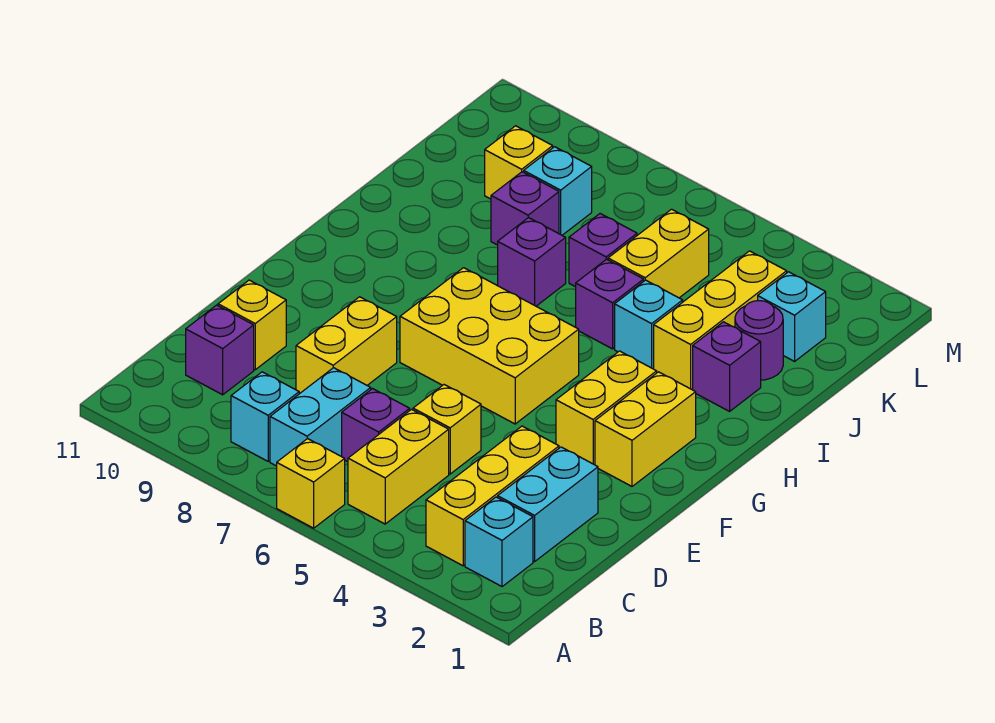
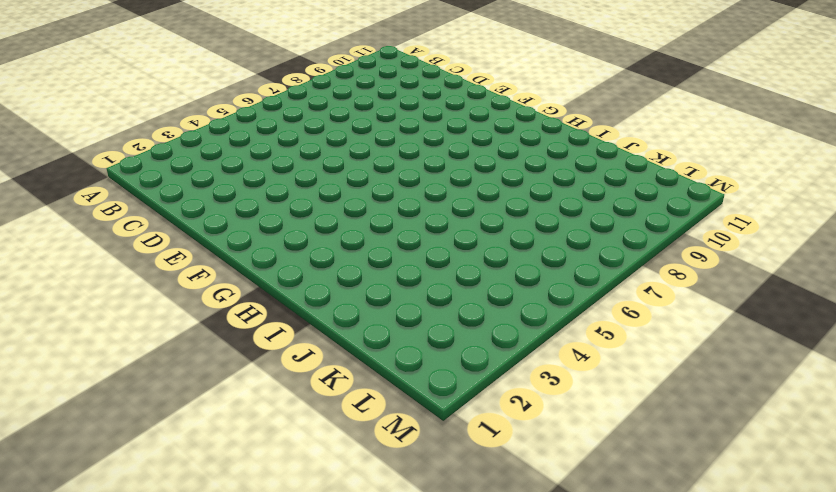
none -> yellow brick A6 level 1
none -> cyan brick B2 level 1
none -> yellow brick B3:D3 level 1

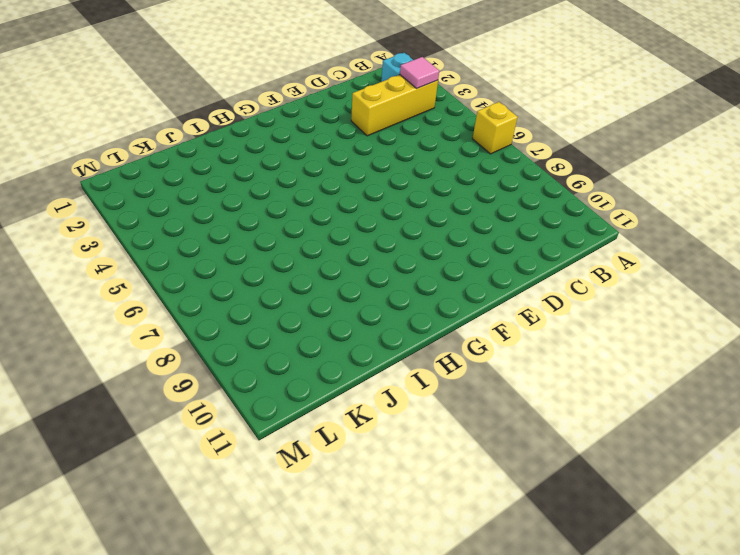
pink tile B3 level 2 -> none
none -> yellow brick B5:C5 level 1
none -> cyan brick B7:C7 level 1
none -> cyan brick B8 level 1

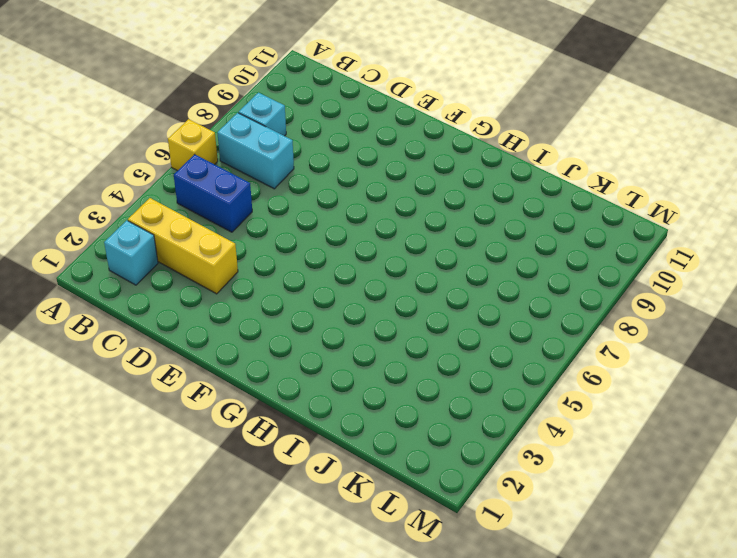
blue brick B5:C5 level 1 -> yellow brick B5:C5 level 1
none -> cyan brick C2:D2 level 1
none -> purple brick C6 level 1
none -> purple brick C10 level 1

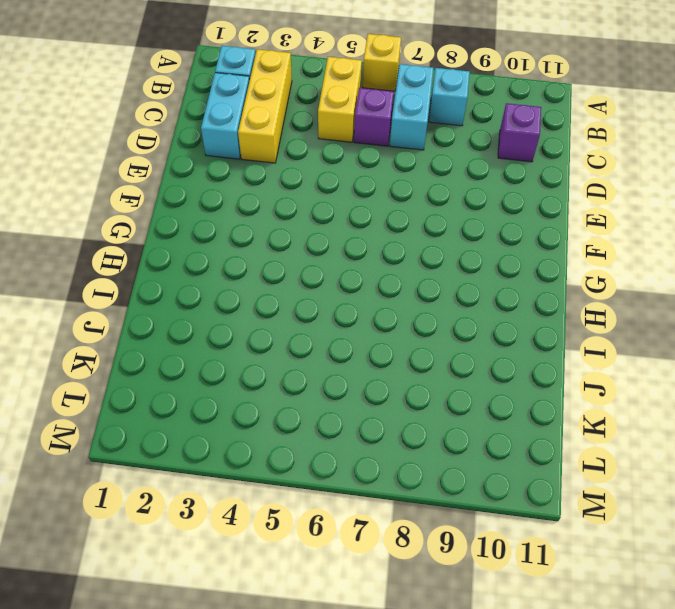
none -> yellow brick D5 level 1
none -> yellow brick D8:E8 level 1
none -> yellow brick D10 level 1

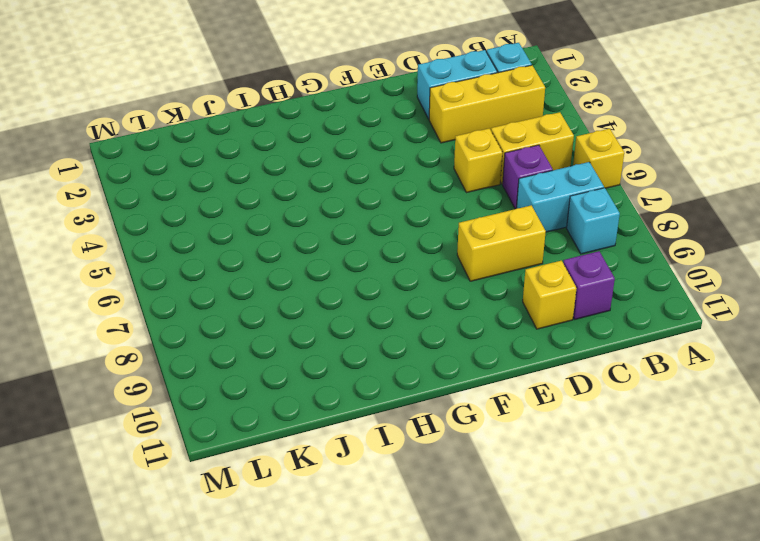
none -> yellow brick F2:G2 level 1
none -> yellow brick F3:G3 level 1
none -> yellow brick F5:G7 level 1

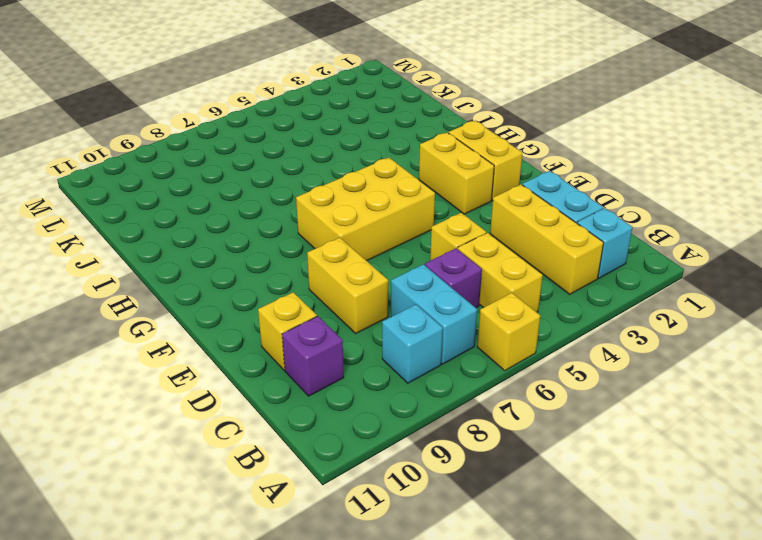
none -> purple brick I2 level 1
none -> yellow brick I3:K3 level 1
none -> cyan brick I4 level 1

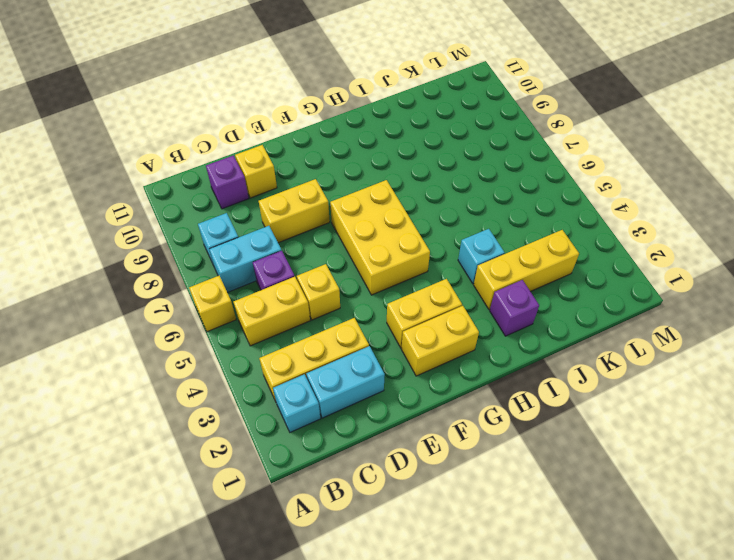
none -> purple brick I5 level 1
none -> purple brick I7 level 1
none -> purple round brick J2 level 1

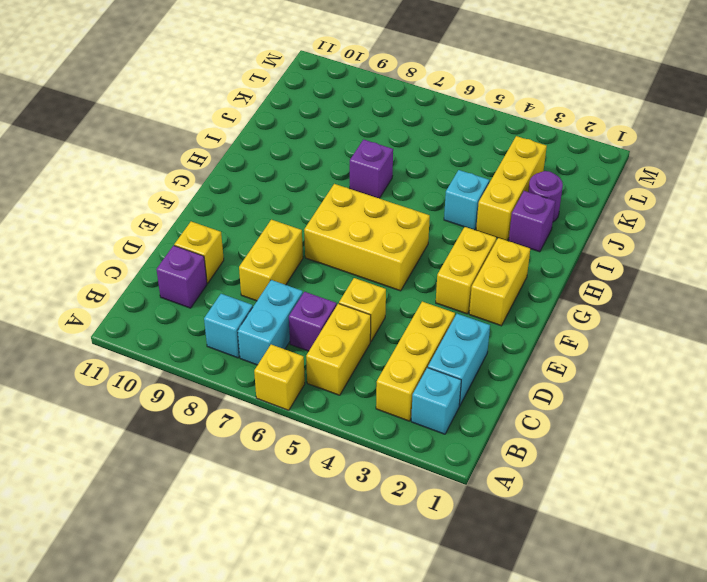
none -> purple brick I5 level 1
none -> yellow brick J5:K5 level 1
none -> purple brick J6 level 1

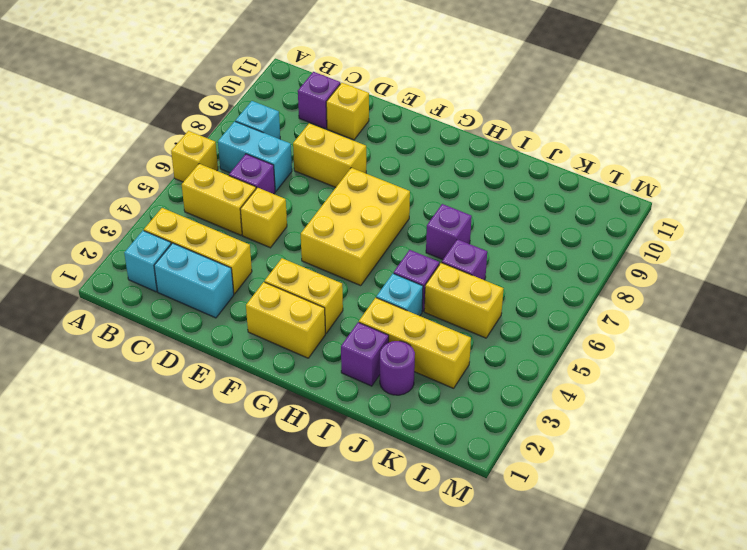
none -> purple brick J8 level 1
none -> cyan brick K2 level 1
none -> cyan brick K8 level 1

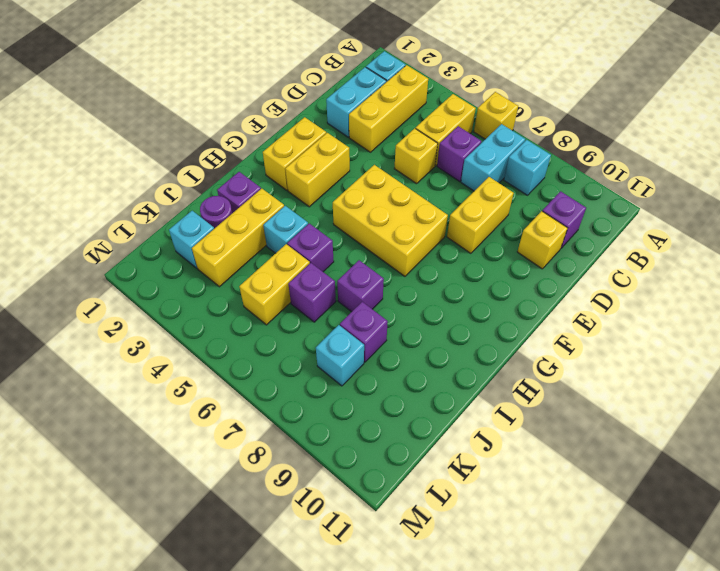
none -> yellow brick K9 level 1

